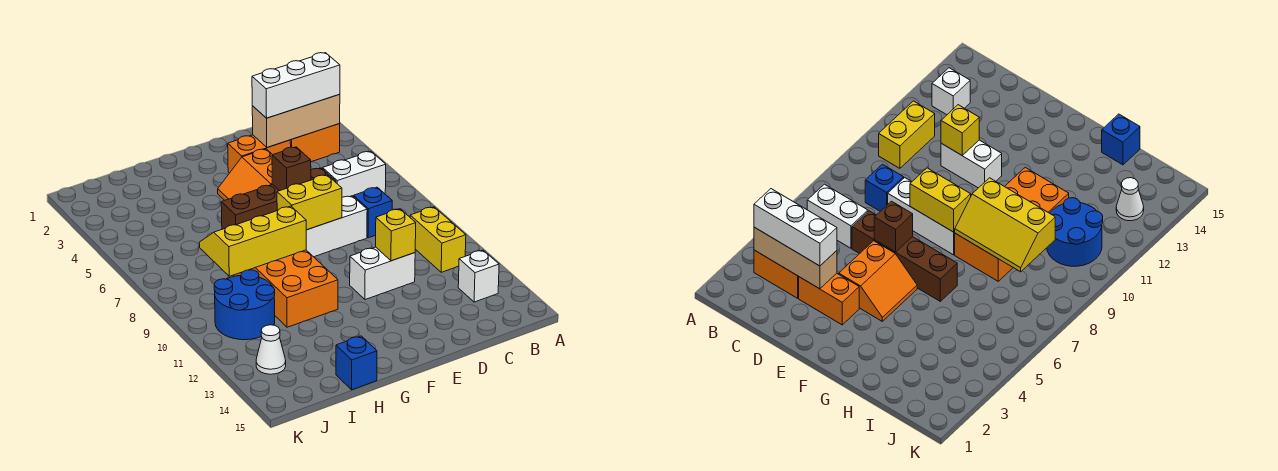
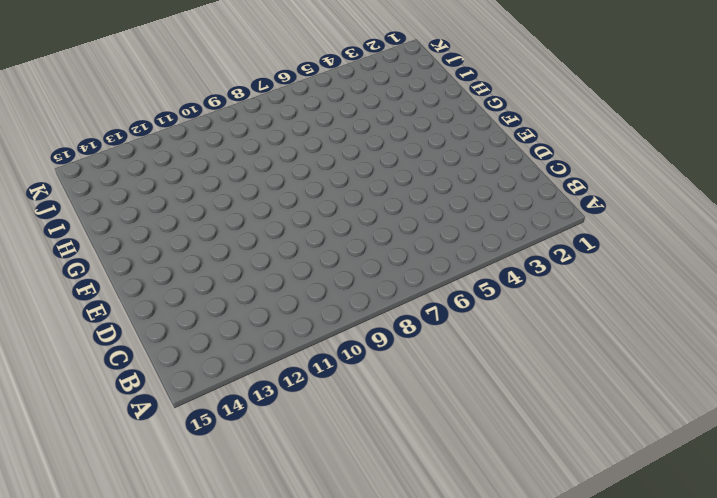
none -> orange brick B3:C3 level 1
none -> white brick B6:C6 level 1
none -> yellow brick B10:B11 level 1

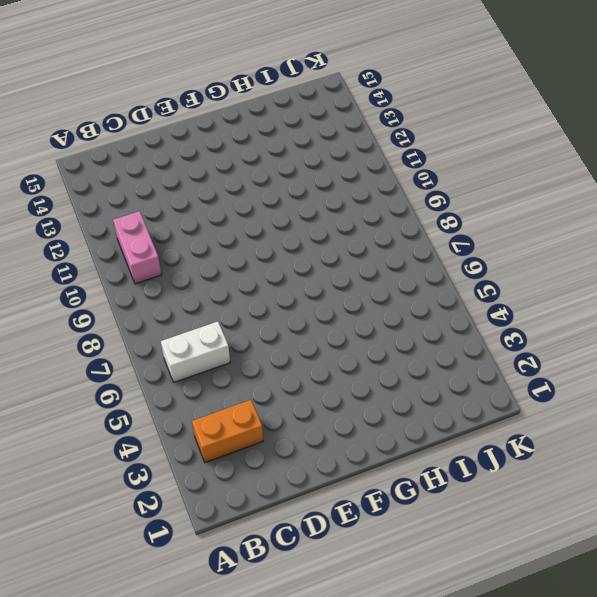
pink brick B10:B11 level 1 -> yellow brick B10:B11 level 1
none -> white brick B13 level 1
none -> blue brick C8 level 1
none -> orange brick D3:E3 level 1

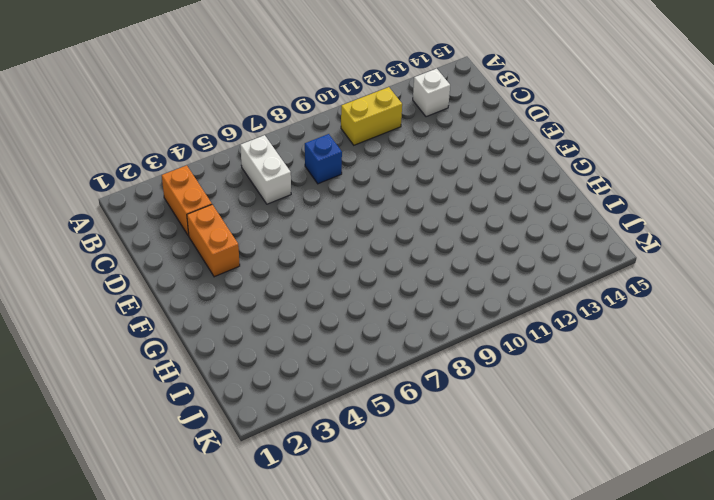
none -> brown brick D6:G6 level 1
none -> white brick D8:F8 level 1
none -> white brick D11:E11 level 1

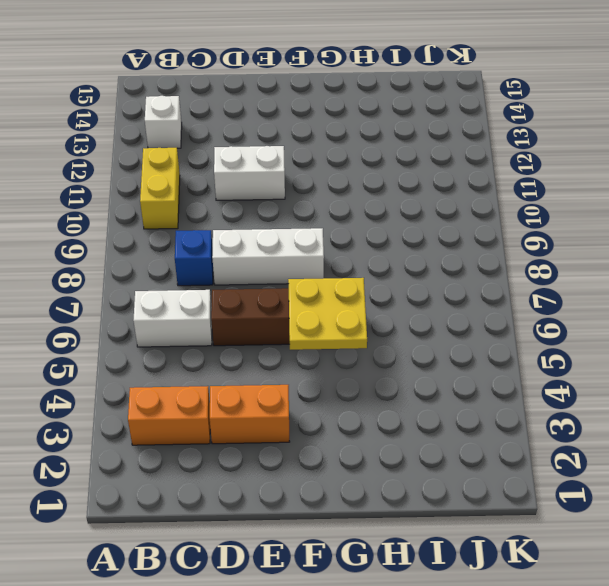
yellow plate F5:G6 level 2 -> none
none -> orange slope E4:F5 level 1 top E
none -> orange brick G8:H11 level 1
none -> blue brick H15 level 1

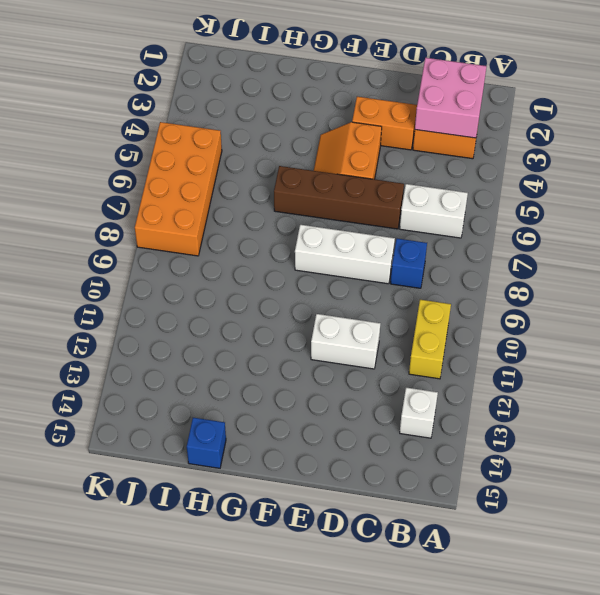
pink brick B2:C3 level 2 -> tan brick B3:D3 level 2
orange brick J5:K8 level 1 -> orange brick G8:H11 level 1
none -> blue round brick I10:J11 level 1
none -> white cone J13 level 1
none -> yellow brick D11 level 2

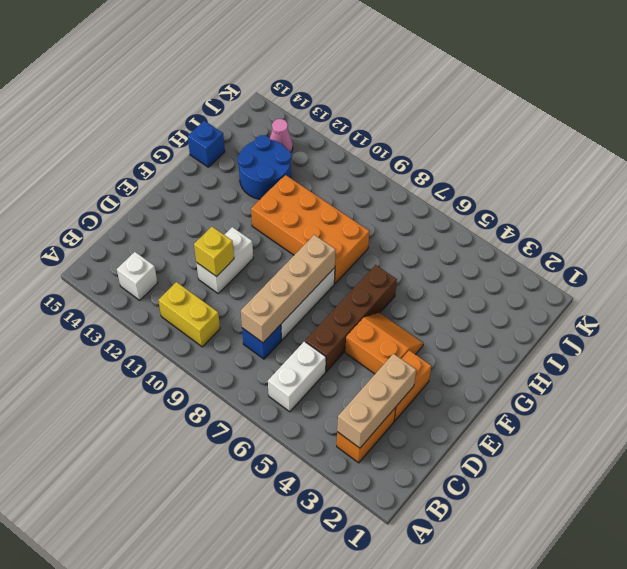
tan brick C8:F8 level 2 -> yellow brick E8:F8 level 2
blue round brick H12:I13 level 1 -> blue round brick I10:J11 level 1
pink cone J13 level 1 -> white cone J13 level 1
none -> brown brick E6 level 2
none -> yellow slope G8:I9 level 2 top 9
none -> white brick B3:D3 level 3

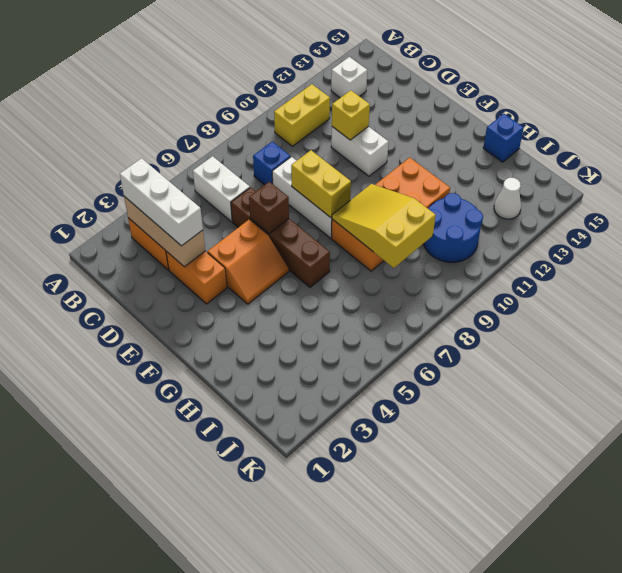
yellow slope G8:I9 level 2 top I -> yellow slope G8:I9 level 2 top 9

